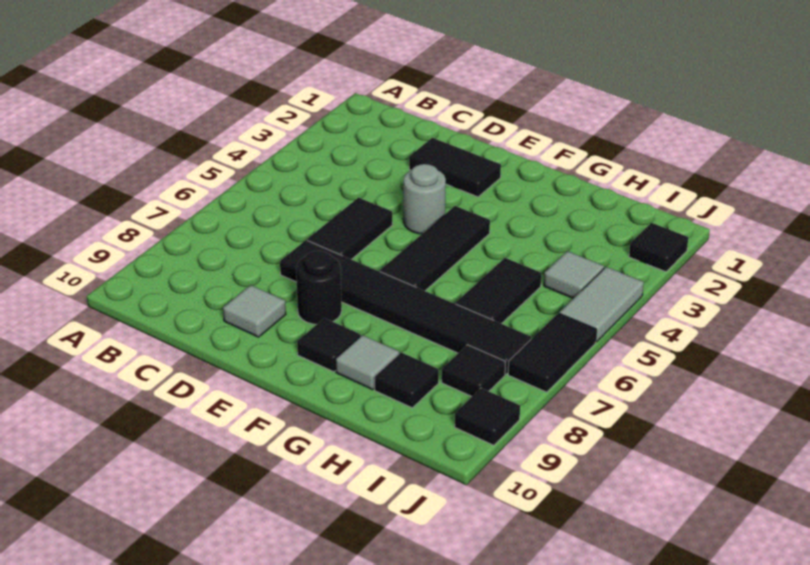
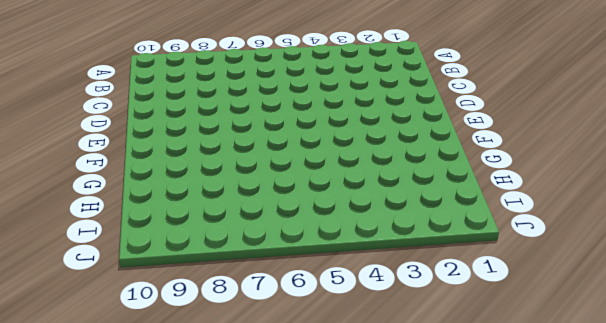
none -> black tile D2:E2 level 1
none -> black tile D5:D6 level 1
none -> black tile D7:I7 level 1

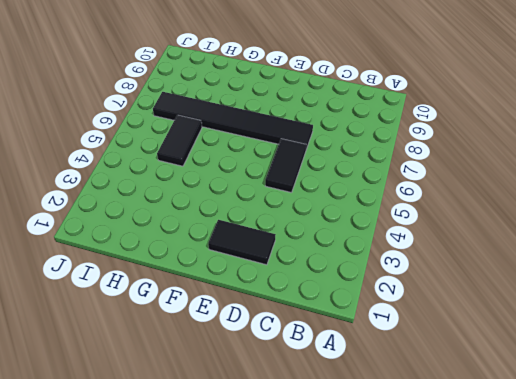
none -> grey tile D9 level 1
none -> grey round brick E4 level 1
none -> black round brick E8 level 1

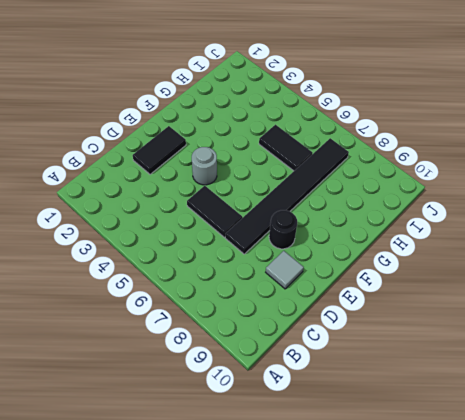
none -> black tile F4:F6 level 1
none -> black tile F9 level 1
none -> grey tile G9 level 1

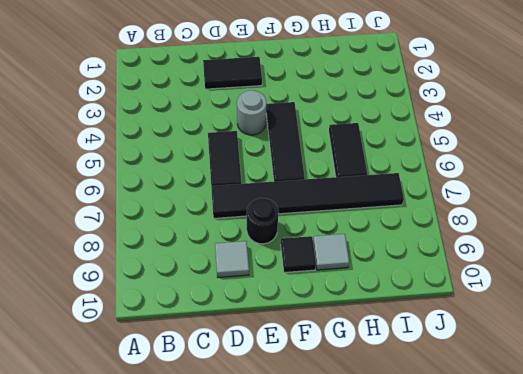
none -> black tile H9 level 1
none -> grey tile I4 level 1
none -> black tile I8 level 1

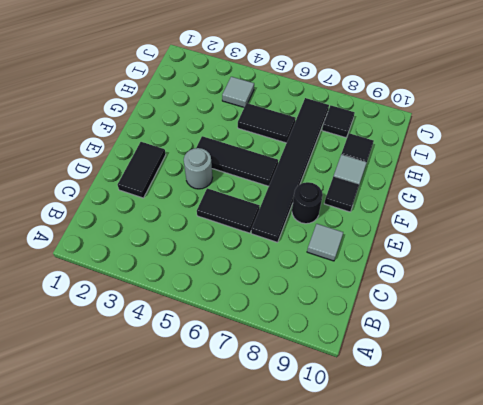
none -> black tile J2 level 1
none -> grey tile J4:J5 level 1
none -> black tile J6:J7 level 1

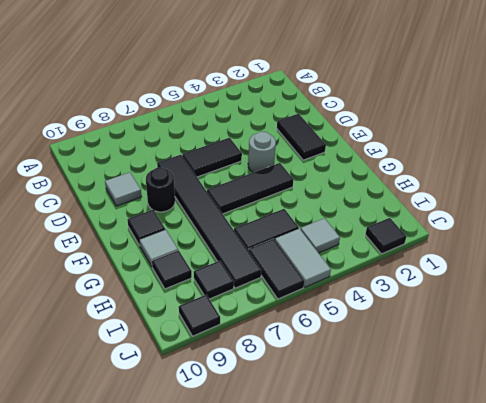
grey tile I5:J5 level 1 -> grey tile J4:J5 level 1
black tile I6:J6 level 1 -> black tile J6:J7 level 1

